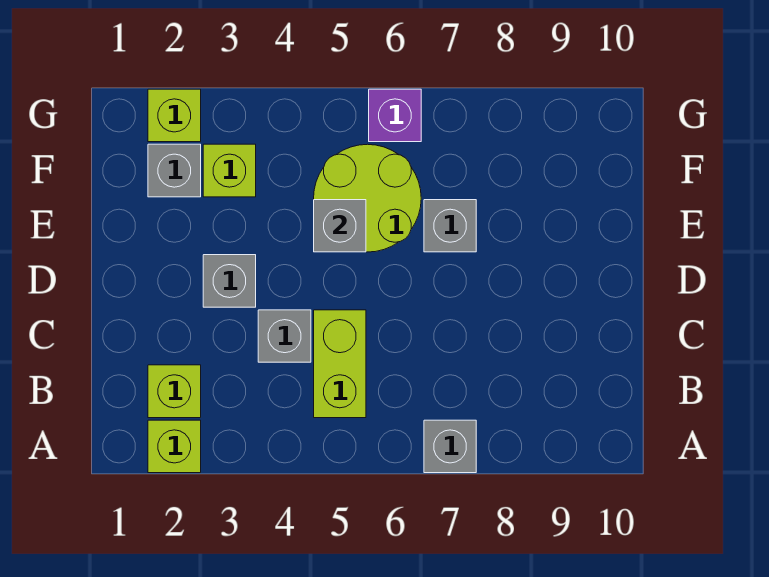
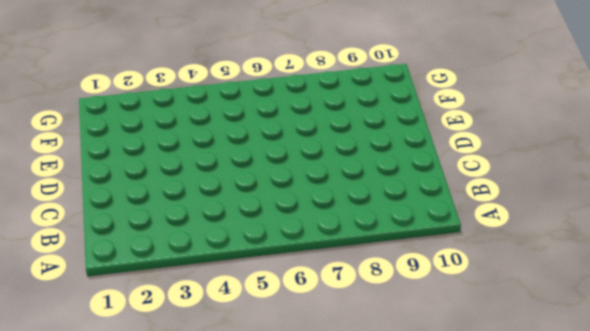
none -> lime brick A2 level 1
none -> grey brick A7 level 1
none -> lime brick B2 level 1

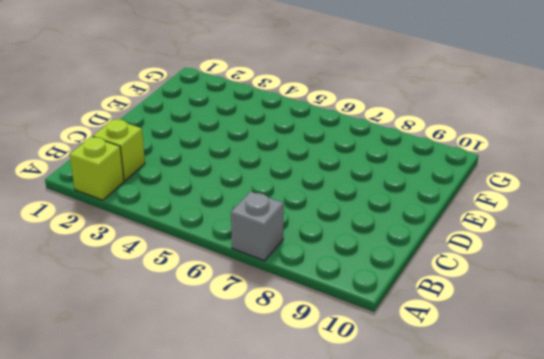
none -> lime brick B5:C5 level 1
none -> grey brick C4 level 1
none -> grey brick D3 level 1

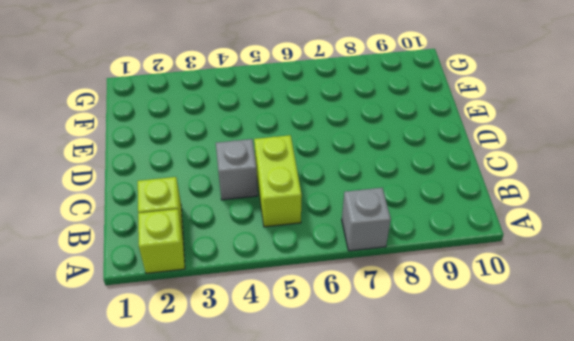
none -> grey brick D3 level 1
none -> lime round brick E5:F6 level 1
none -> grey brick E7 level 1

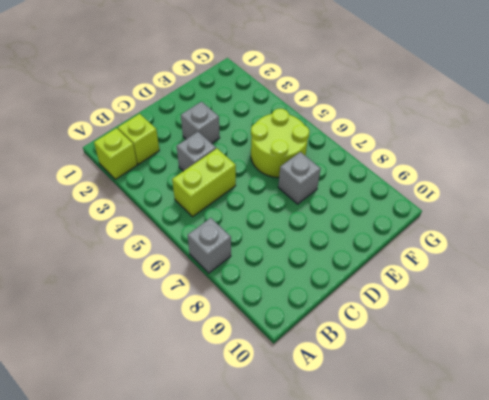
none -> grey brick F2 level 1
none -> lime brick F3 level 1
none -> lime brick G2 level 1

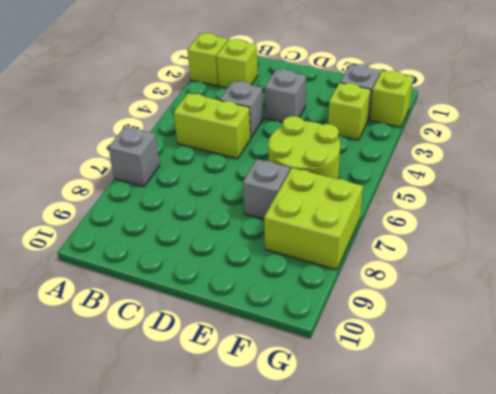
lime brick F7:G8 level 1 -> none
none -> purple brick G6 level 1
none -> grey brick E5 level 2

